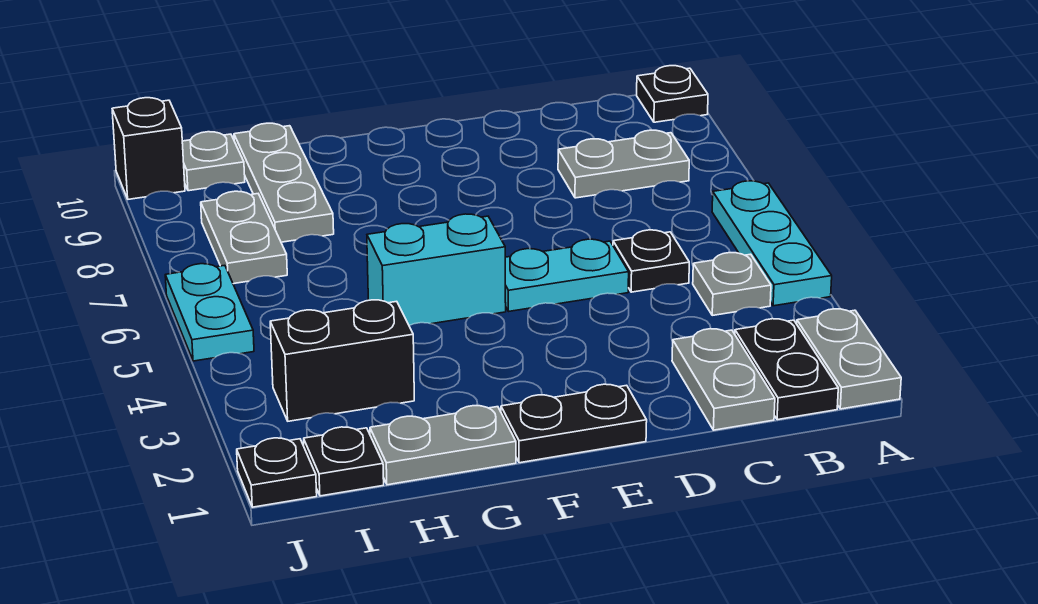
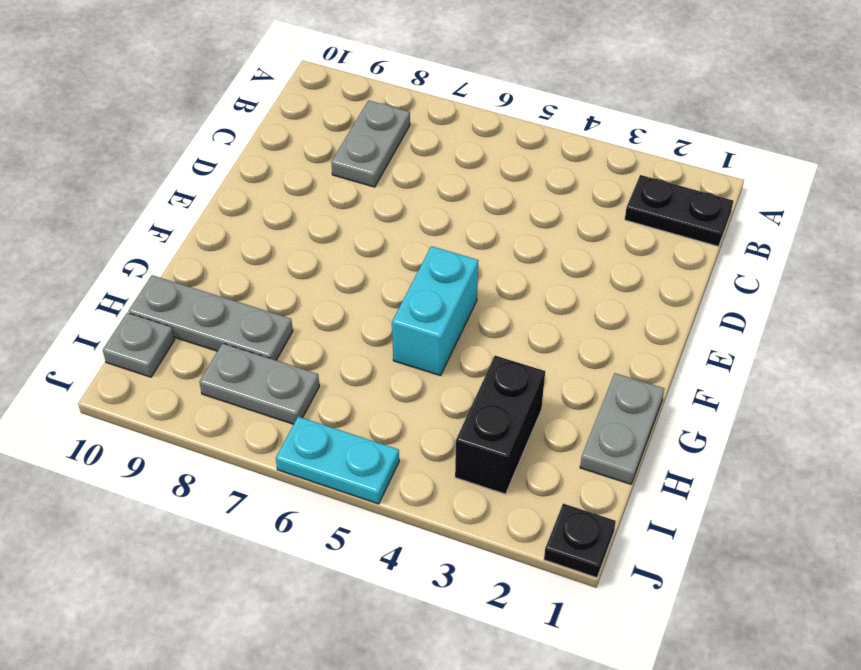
none -> grey plate A1:A2 level 1
none -> cyan plate A4:A6 level 1
none -> black plate A10 level 1

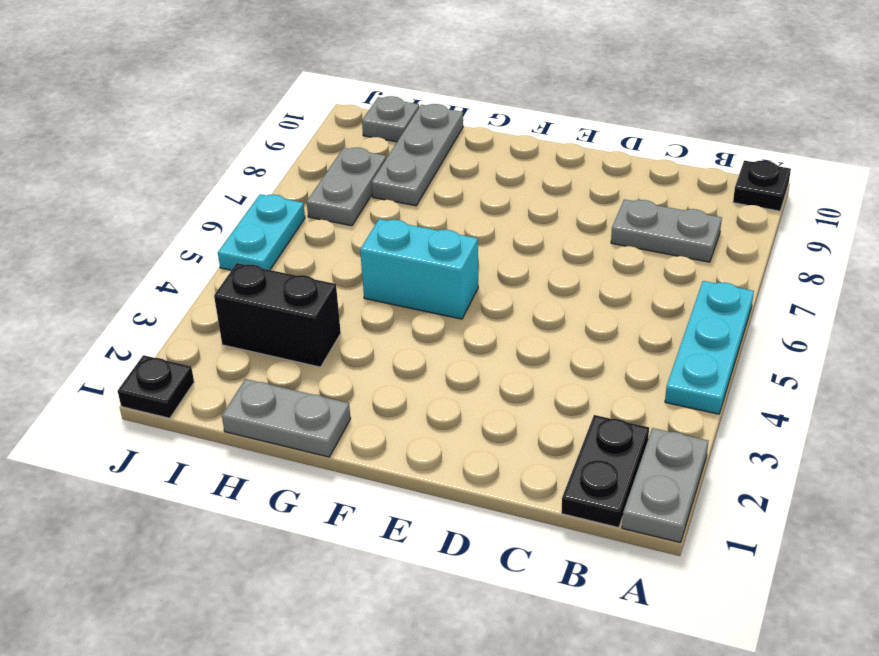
none -> grey plate B4 level 1
none -> grey plate C1:C2 level 1
none -> black plate C5 level 1

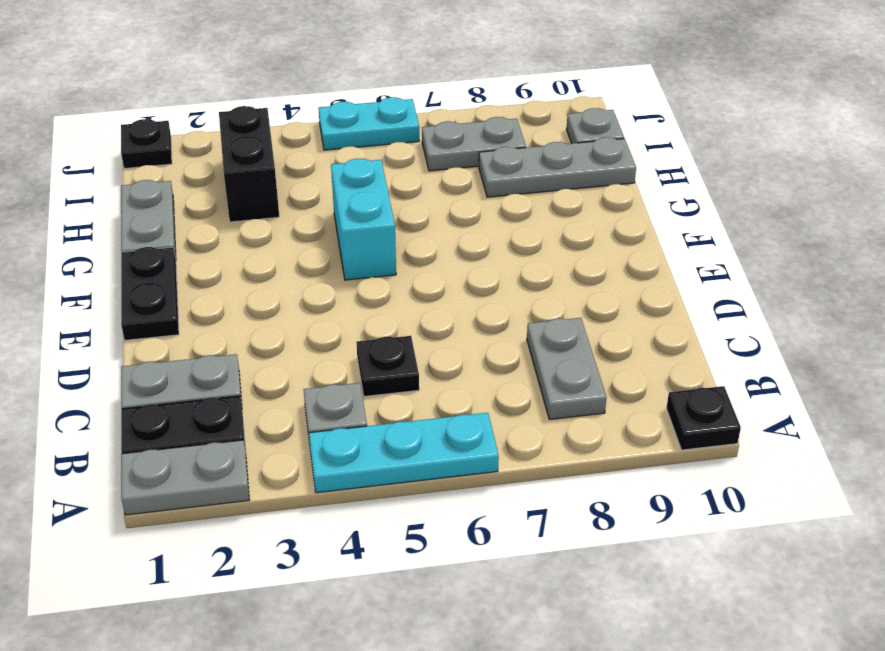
none -> cyan plate D5:E5 level 1
none -> black plate I1 level 1
none -> black brick J10 level 1

